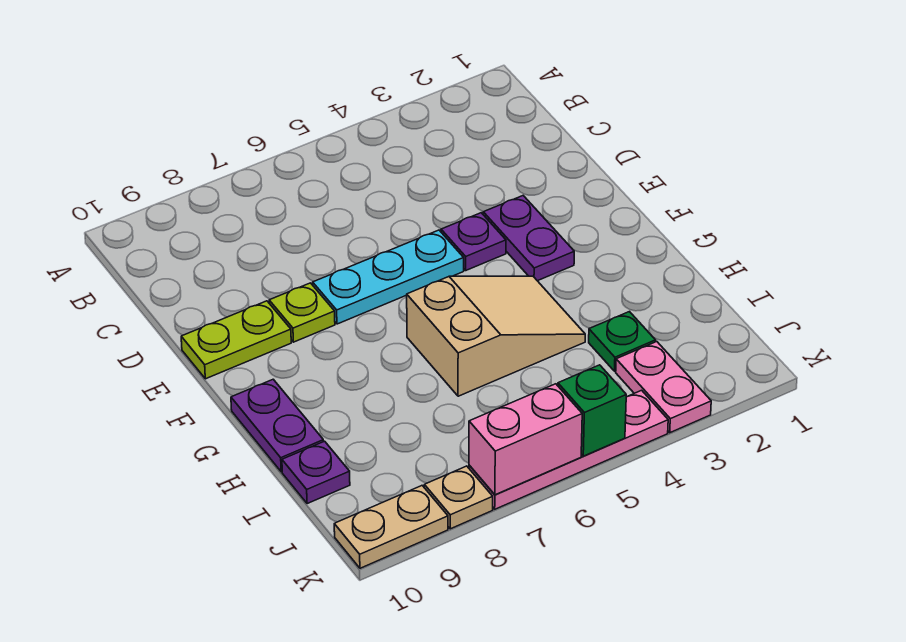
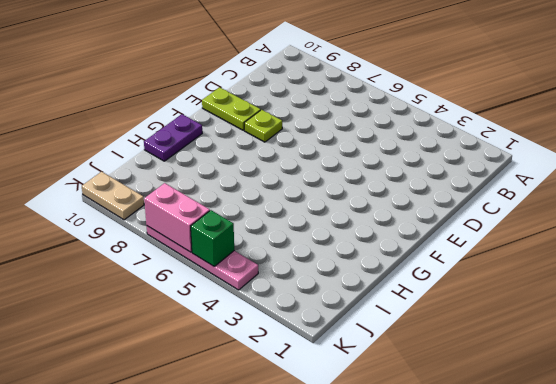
none -> purple plate E3:F3 level 1
none -> purple plate E4 level 1
none -> cyan plate E5:E7 level 1

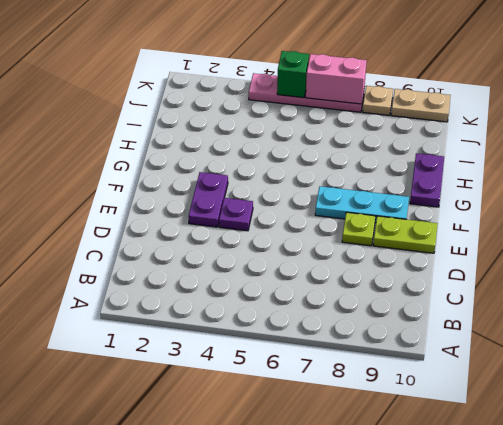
cyan plate F7:F9 level 1 -> cyan plate E5:E7 level 1
none -> tan slope G4:H6 level 1 top 6
none -> green plate I3 level 1
none -> purple plate I10 level 1

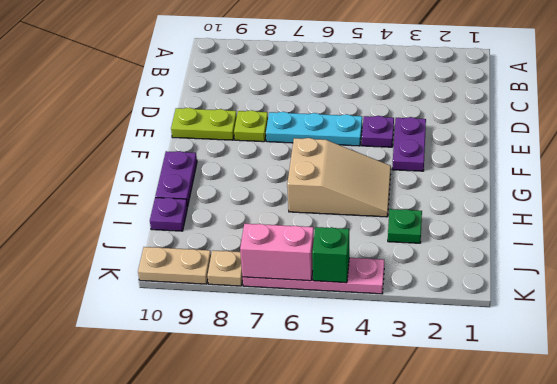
none -> pink plate J3:K3 level 1

